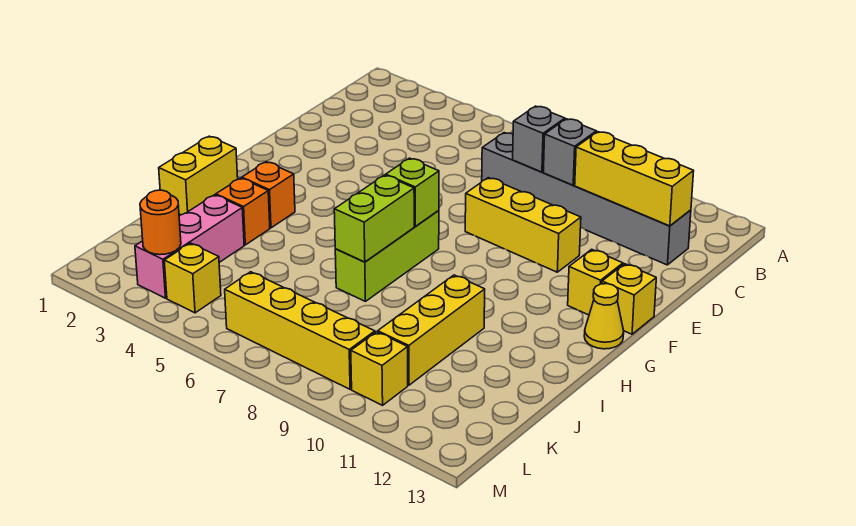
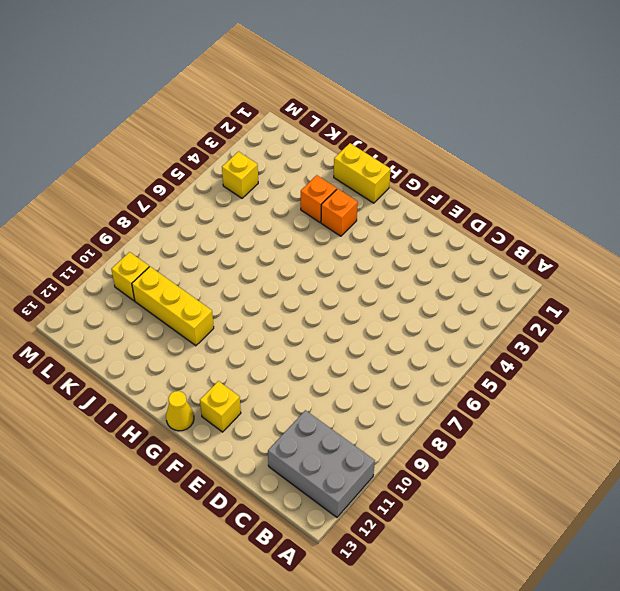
grey brick A11:C12 level 1 -> grey brick C7:C12 level 1
none -> yellow brick E8:E10 level 1
none -> yellow brick F13 level 1
none -> lime brick G7:I7 level 1

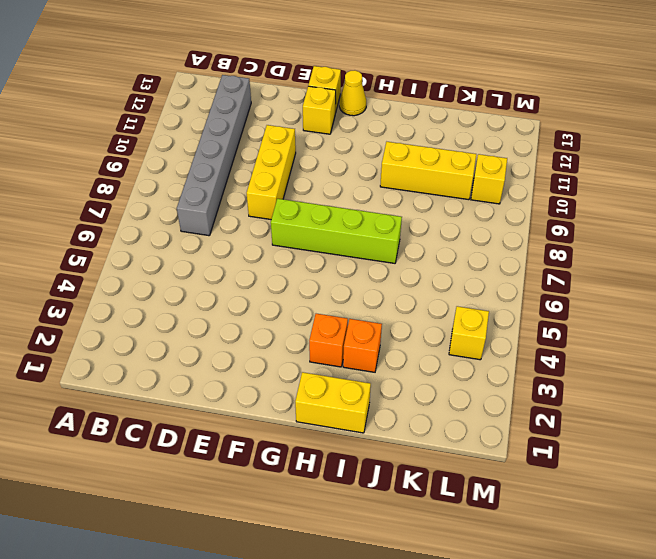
lime brick F7:I7 level 1 -> lime brick G7:I7 level 1
none -> pink brick J3:L3 level 1
none -> yellow brick L6:L9 level 1
none -> grey brick C8 level 2

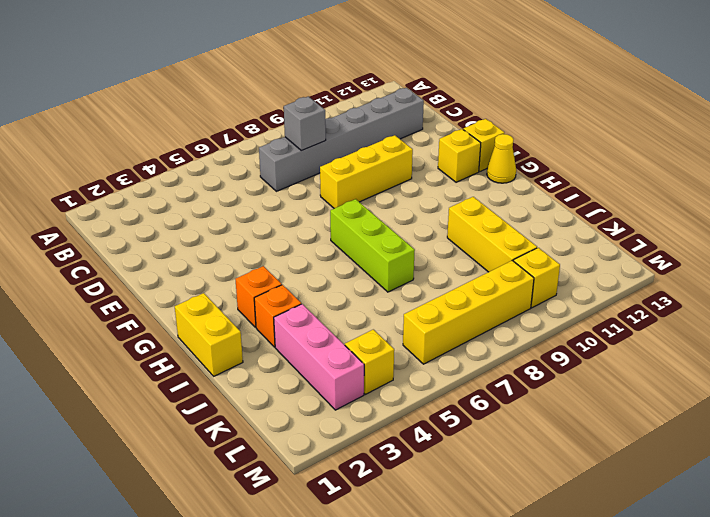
none -> grey brick C9 level 2
none -> yellow brick C10:C12 level 2
none -> lime brick G7 level 2

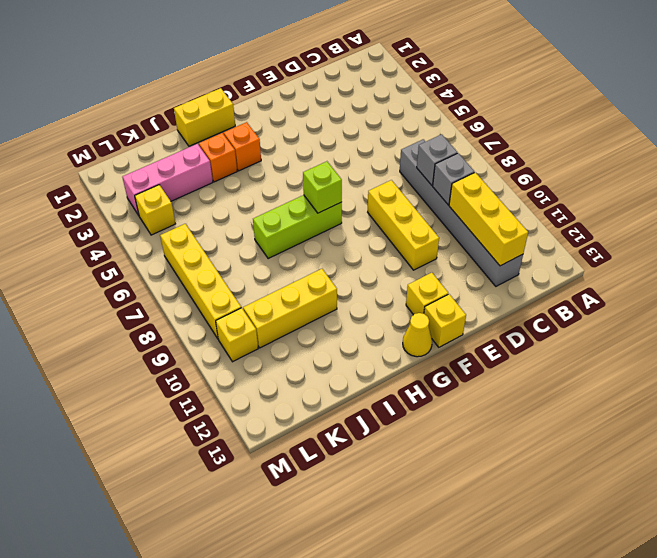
none -> lime brick H7:I7 level 2
none -> orange round brick L3 level 2

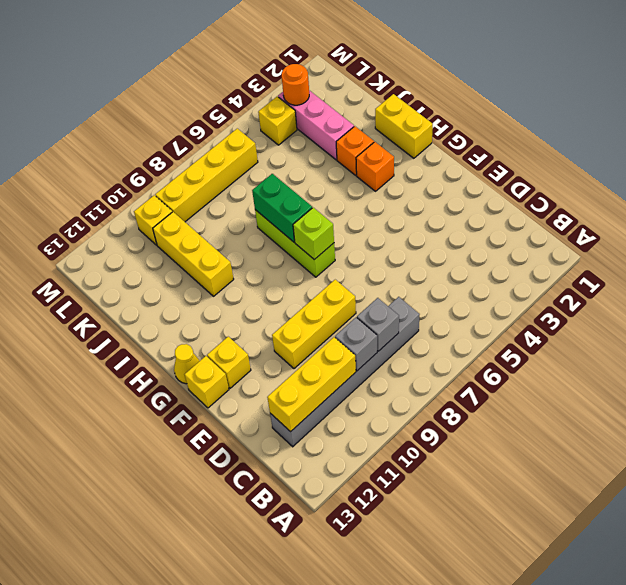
green brick H7:I7 level 2 -> lime brick H7:I7 level 2

